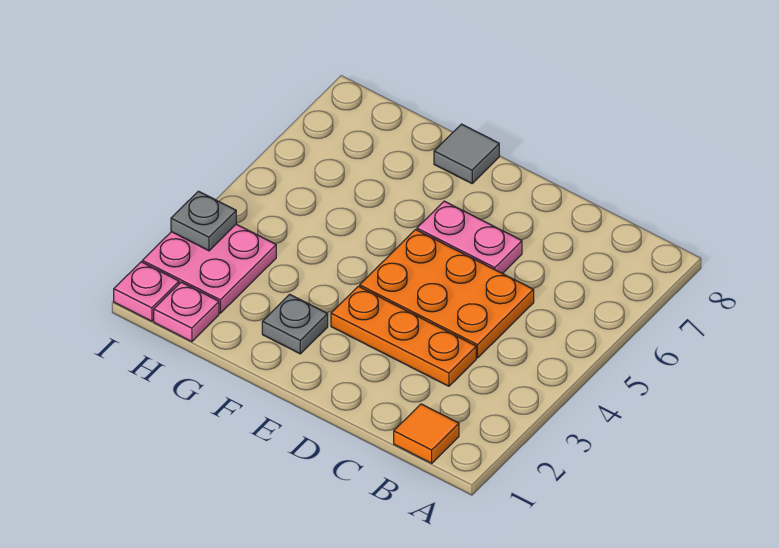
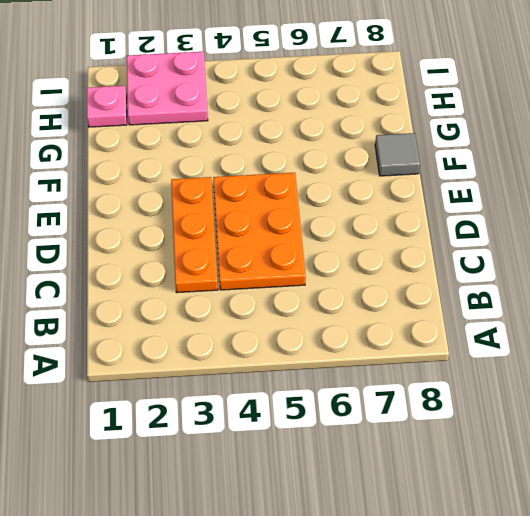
none -> orange tile B1 level 1
none -> pink plate D6:E6 level 1

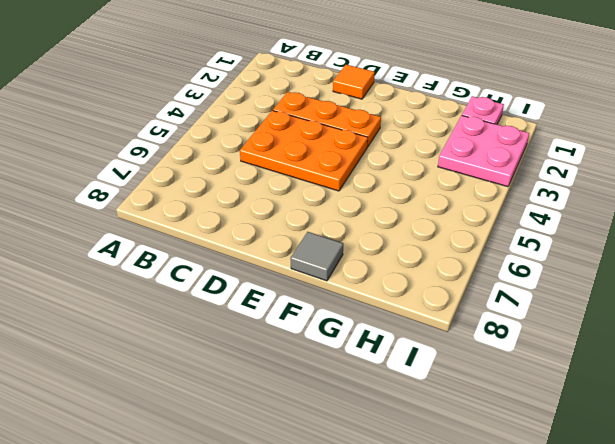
orange tile D1 level 1 -> orange tile B1 level 1
none -> pink plate D6:E6 level 1
none -> grey plate F2 level 1

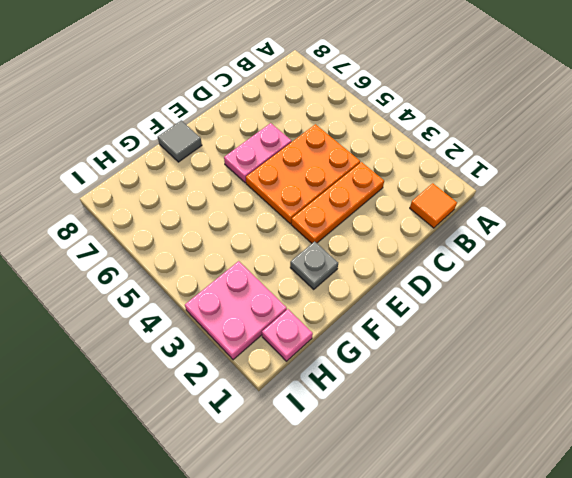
none -> pink plate I1 level 1
none -> grey plate I3 level 2

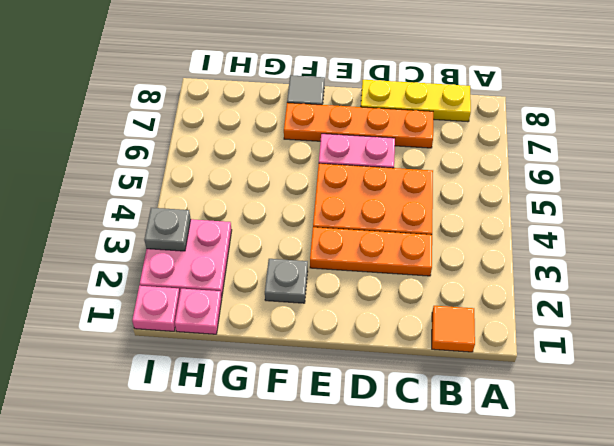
yellow plate B8:D8 level 1 -> none
orange plate C7:F7 level 1 -> none

